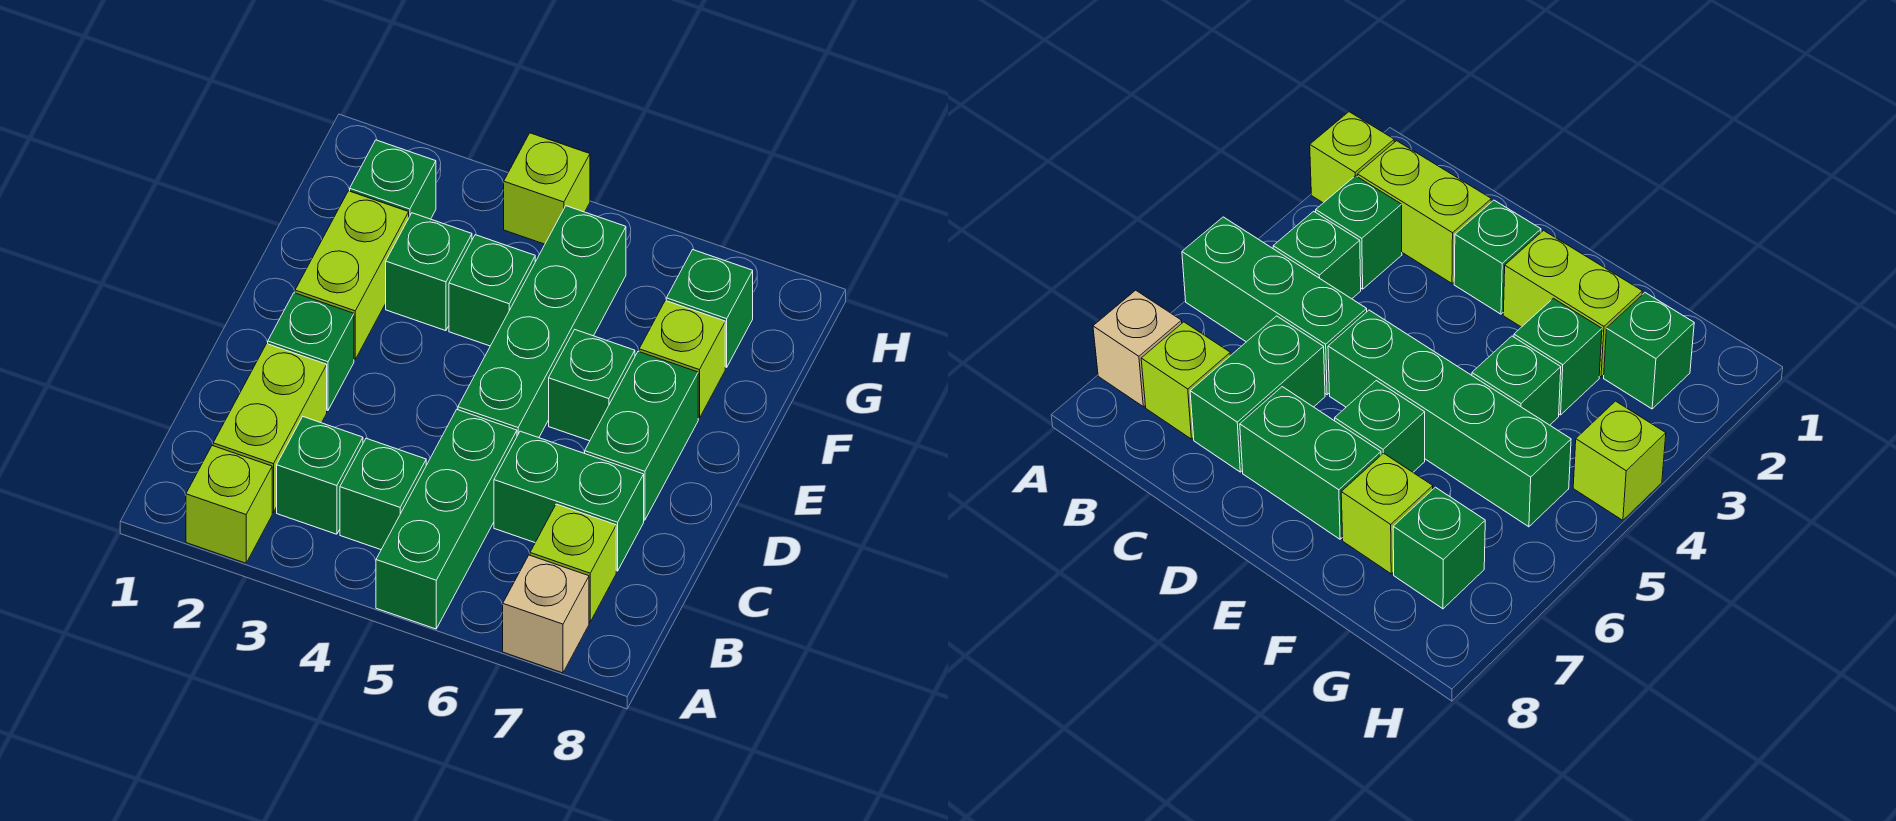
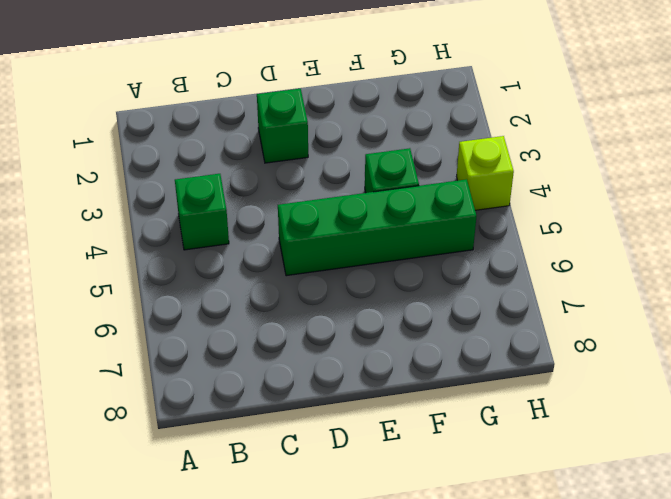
none -> lime brick A2 level 1
none -> green brick A5:C5 level 1
none -> tan brick A7 level 1

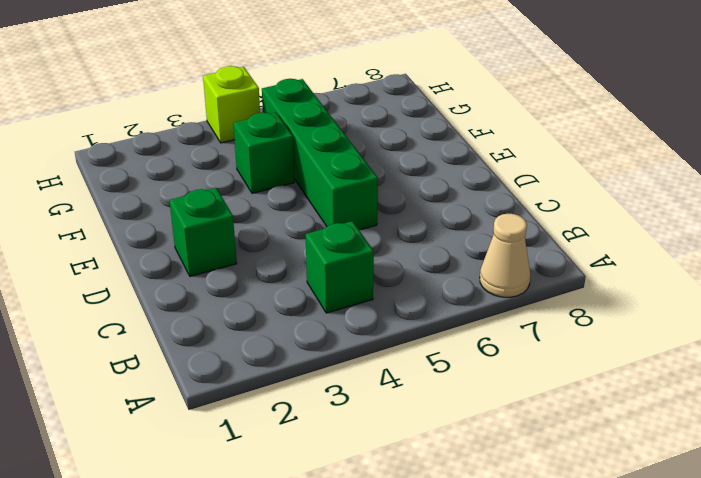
tan cone A7 level 1 -> tan brick A7 level 1
none -> lime brick A2 level 1
none -> green brick A5:C5 level 1
none -> lime brick B2:C2 level 1

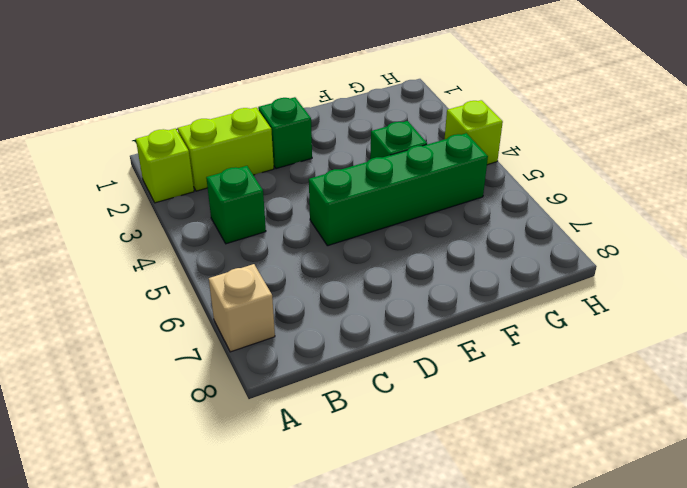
none -> green brick A5:C5 level 1
none -> green brick B3 level 1
none -> lime brick B7 level 1

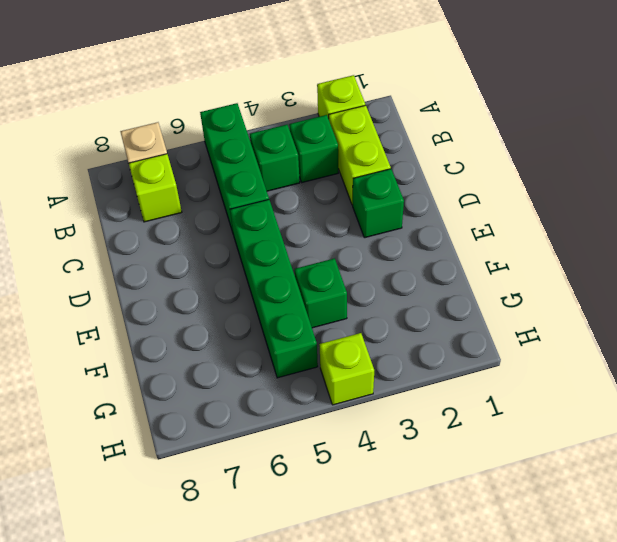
none -> green brick C6:C7 level 1
none -> green brick D7:E7 level 1
none -> lime brick E2:F2 level 1

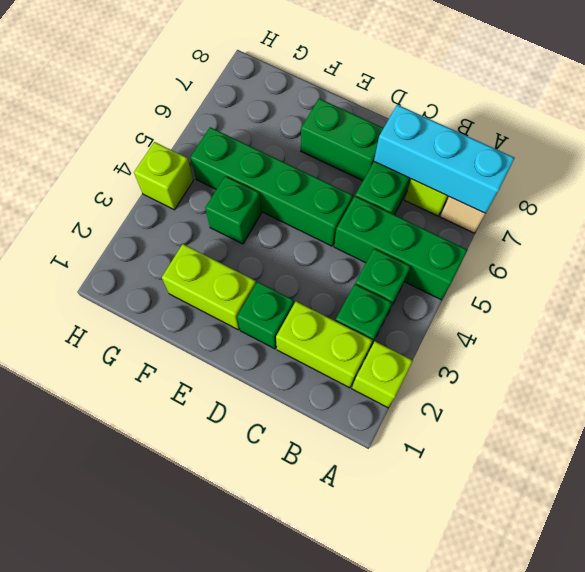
cyan brick A7:C7 level 2 -> none
none -> green brick E6 level 1
none -> green brick F3 level 1
none -> lime brick F7 level 1

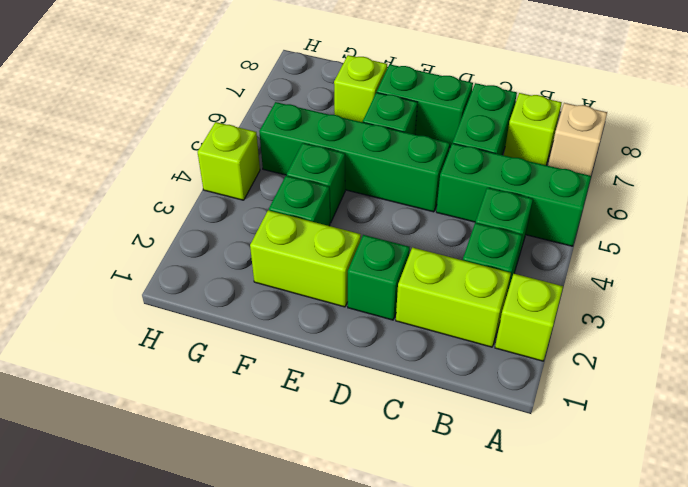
none -> green brick G2 level 1
none -> green brick G7 level 1

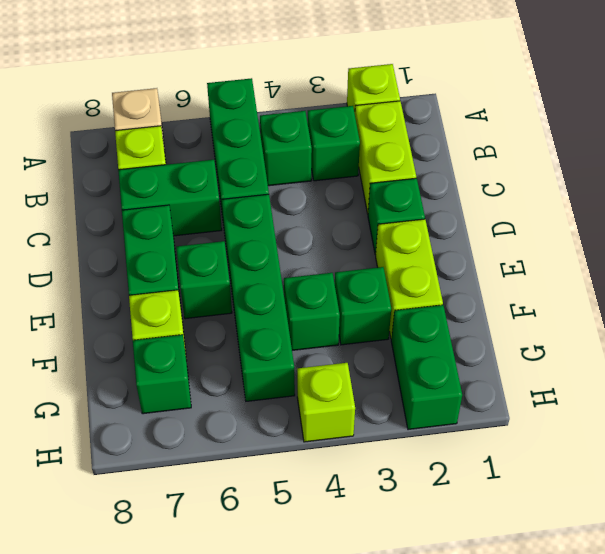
green brick G2:H2 level 1 -> green brick G2 level 1

